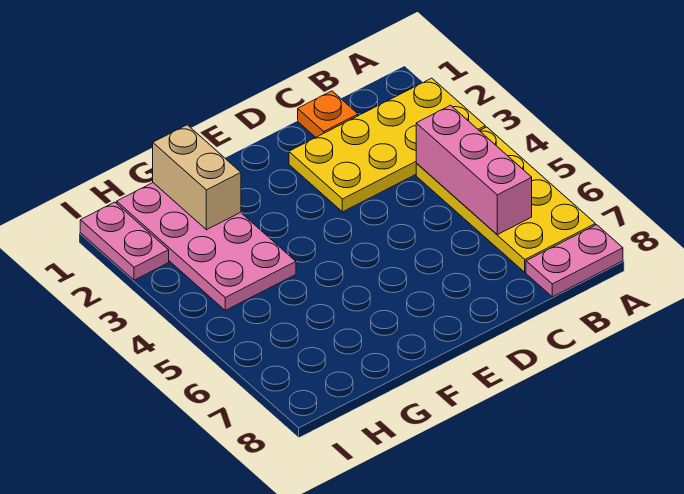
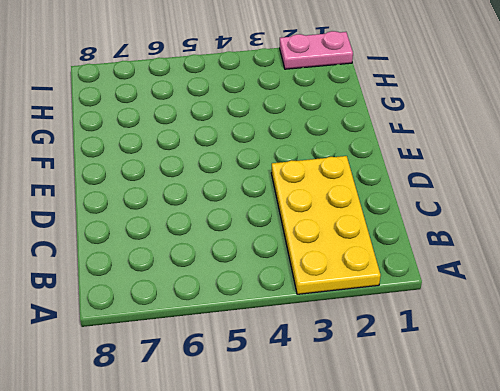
none -> yellow plate A4:B7 level 1
none -> pink plate A8:B8 level 1

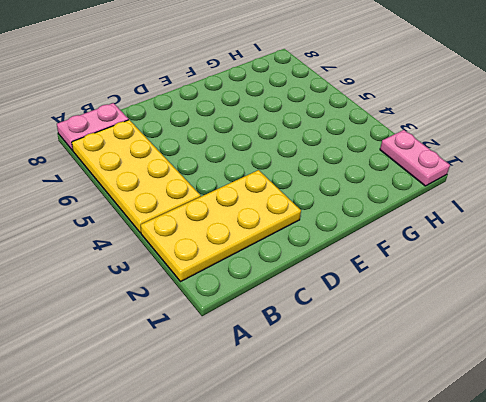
none -> orange plate C1 level 1
none -> pink plate G1:H4 level 1

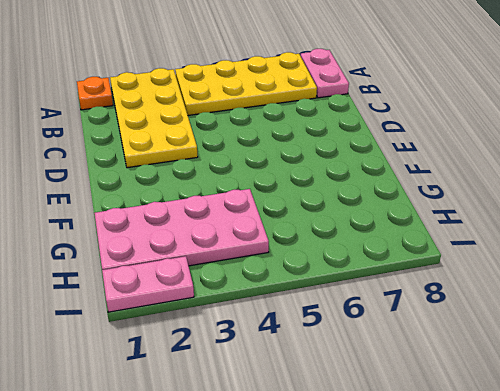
orange plate A1 level 1 -> orange plate C1 level 1
none -> pink brick B4:B6 level 2
none -> tan brick G1:G2 level 2

